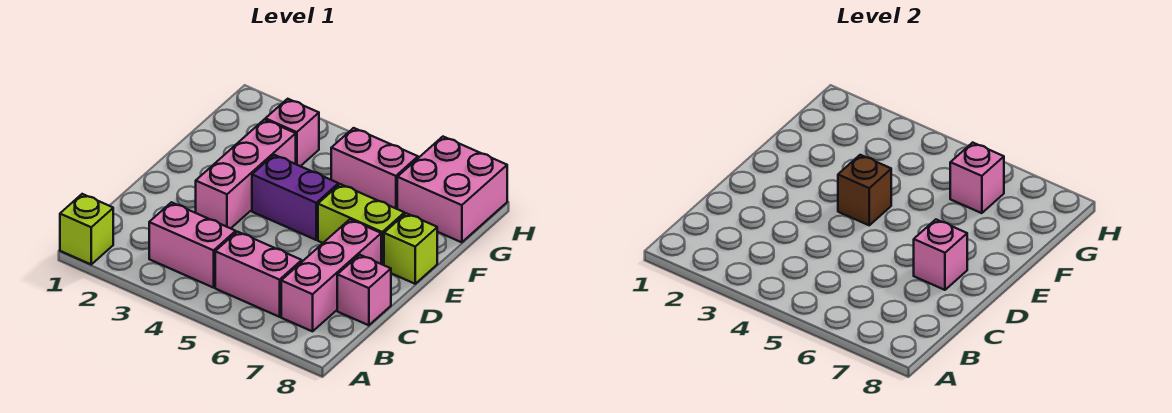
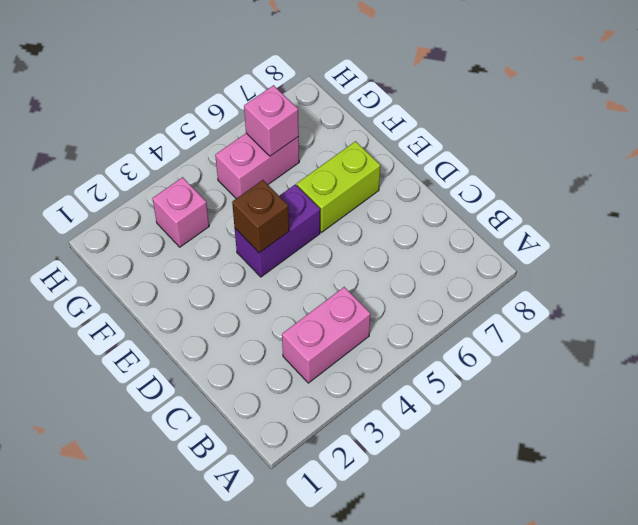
none -> lime brick A1 level 1
none -> pink brick B5:B6 level 1
none -> pink brick B7:D7 level 1

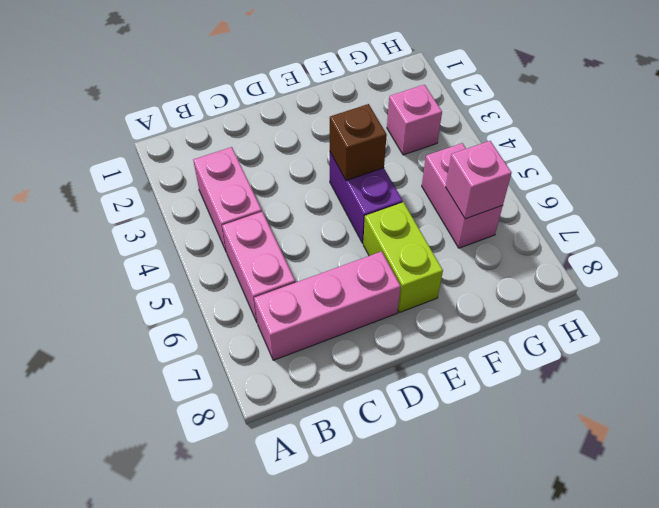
none -> lime brick A1 level 1
none -> pink brick C8 level 1
none -> pink brick D3:F3 level 1

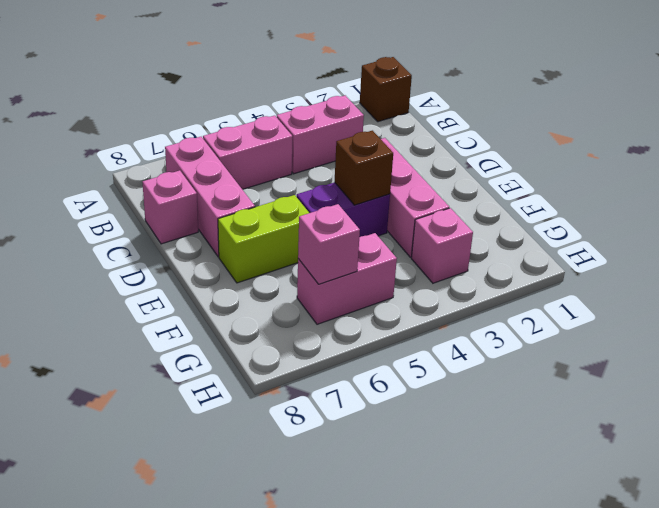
brown brick A1 level 1 -> lime brick A1 level 1
none -> lime brick E8 level 1
none -> pink brick G7:H8 level 1
none -> pink brick D7 level 2

